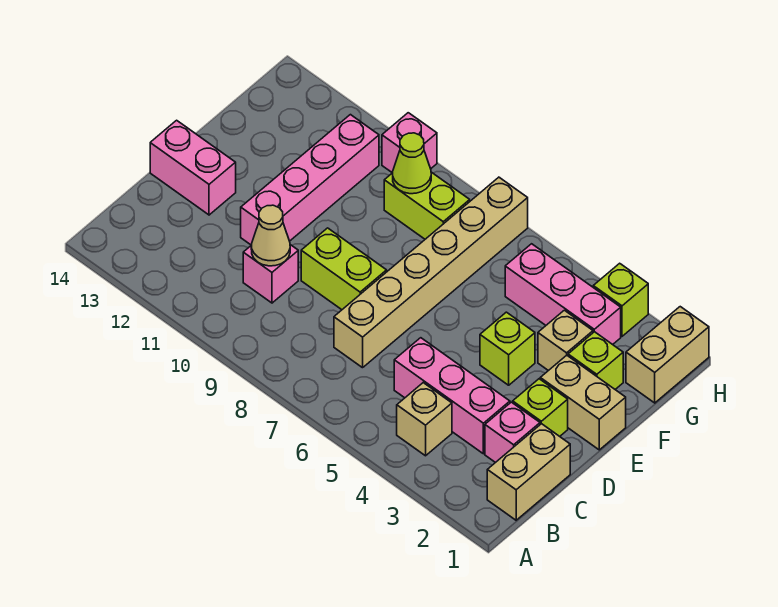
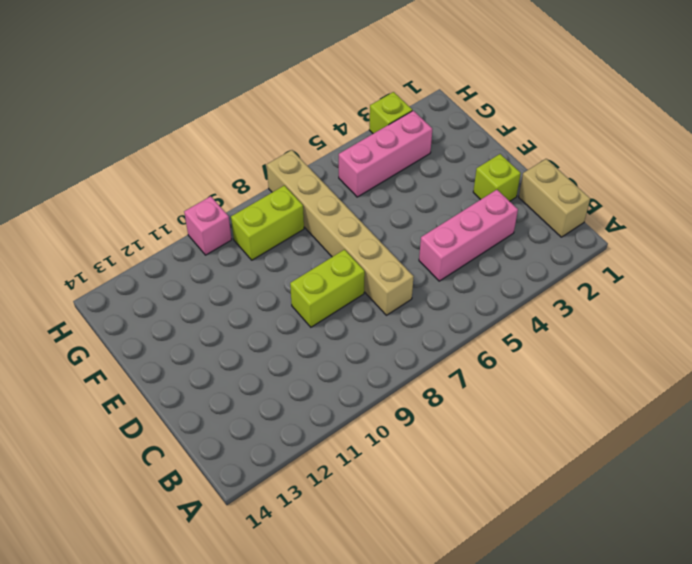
none -> tan brick B4 level 1
none -> pink brick C2 level 1
none -> pink brick C10 level 1

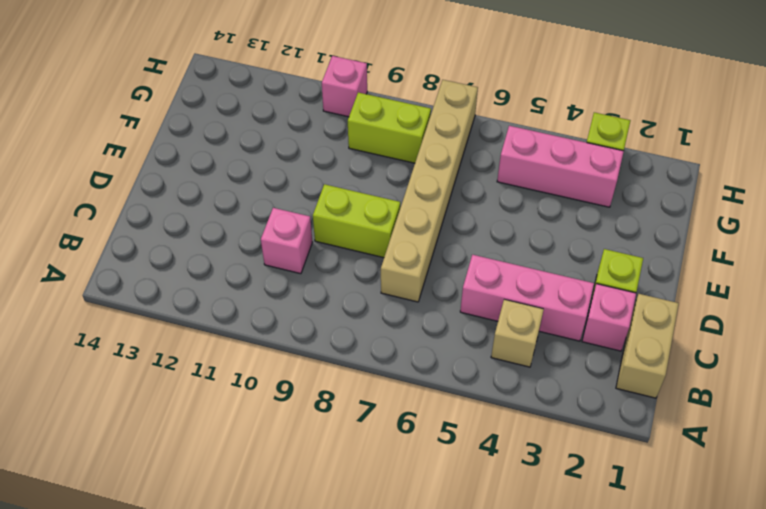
none -> pink brick D11:G11 level 1
none -> pink brick D13:D14 level 1
none -> tan brick E1:E2 level 1

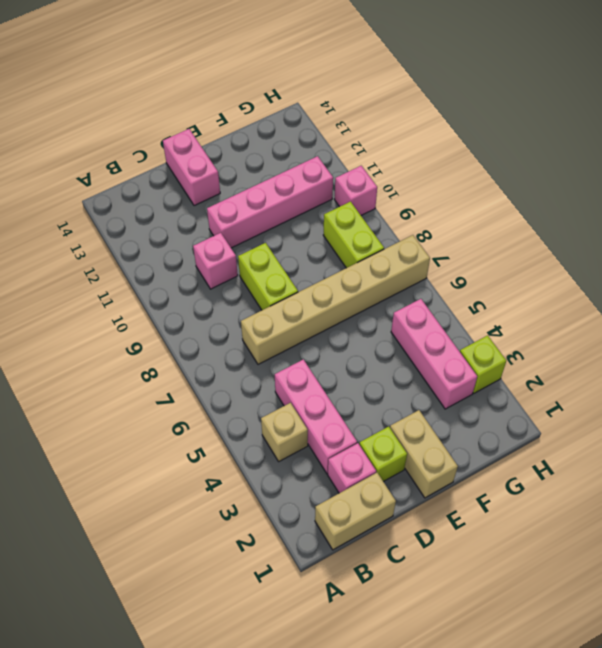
none -> lime brick E4 level 1
none -> lime brick F2 level 1
none -> tan brick F3 level 1

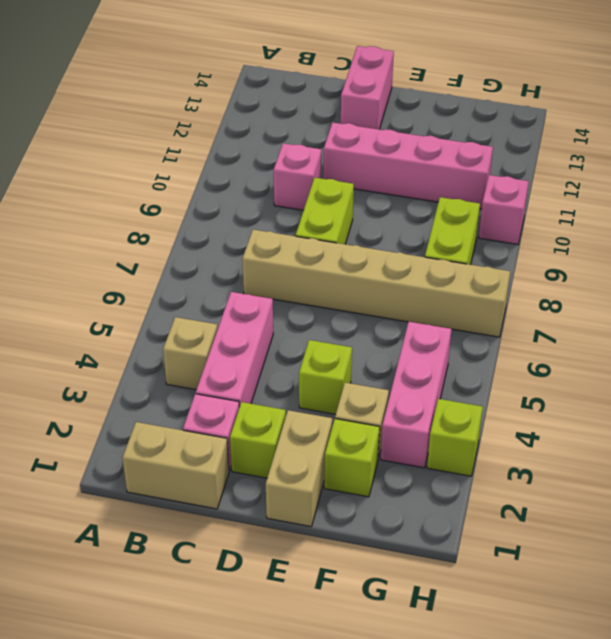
none -> tan brick G1:H1 level 1
none -> tan cone C10 level 2
none -> lime cone G9 level 2

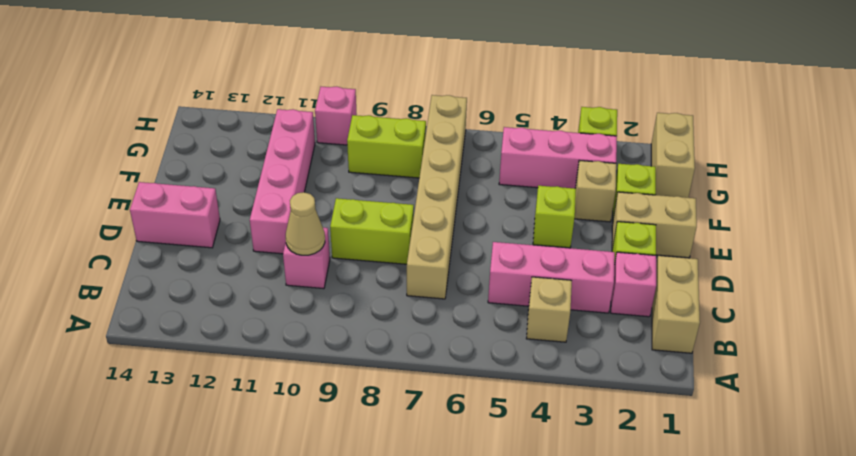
none -> lime cone G9 level 2

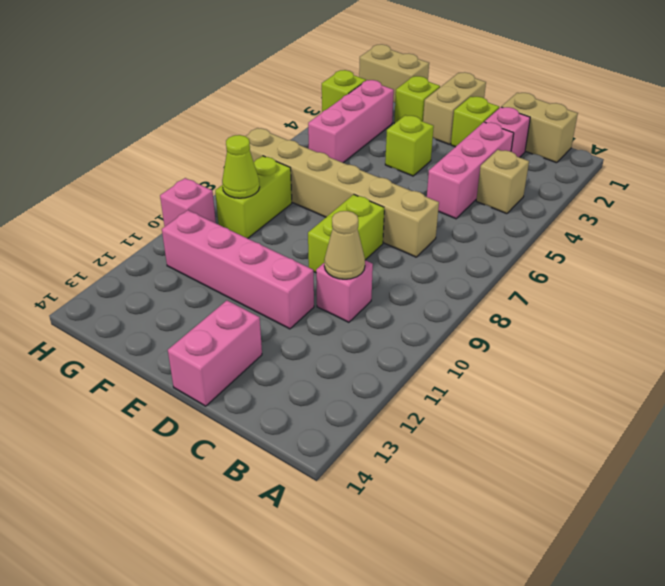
none -> tan brick F3 level 1

